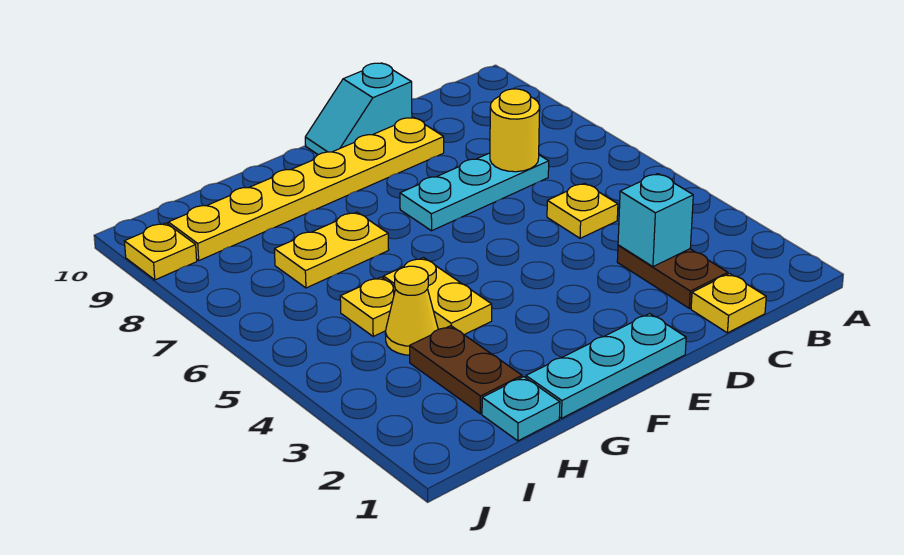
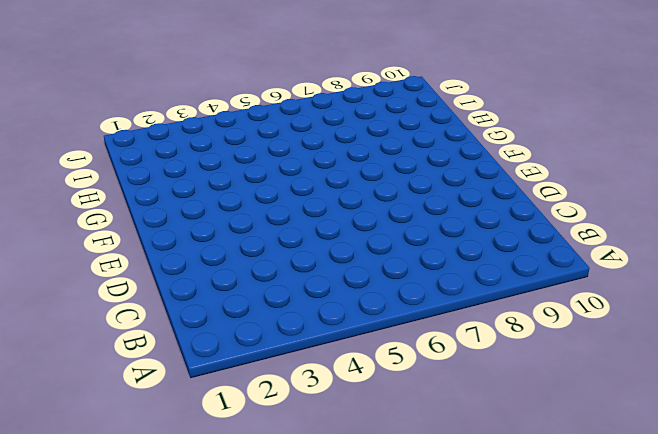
none -> yellow plate C1 level 1
none -> brown plate C2:C3 level 1
none -> yellow plate C5 level 1

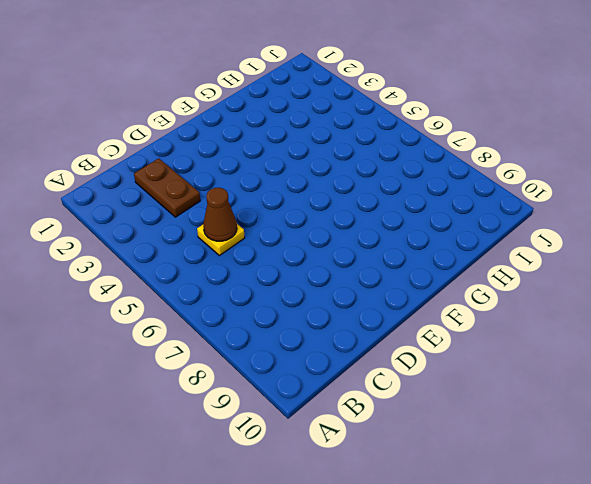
brown cone C5 level 2 -> none
none -> yellow plate C1 level 1
none -> cyan plate C7:E7 level 1
none -> yellow plate D9:I9 level 1

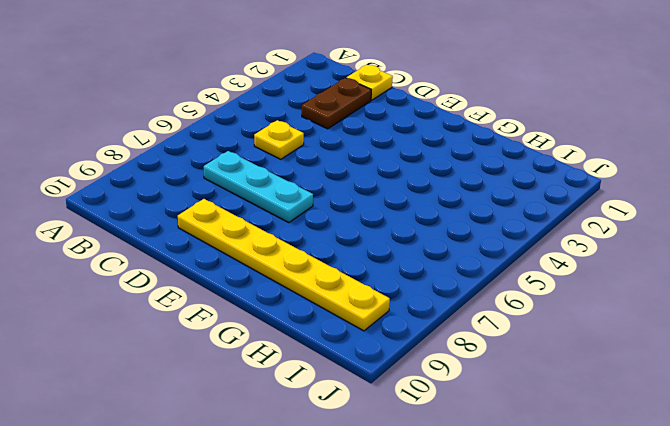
none -> cyan slope D10:E10 level 1 top D
none -> cyan plate E1:G1 level 1
none -> yellow plate G4:G5 level 1

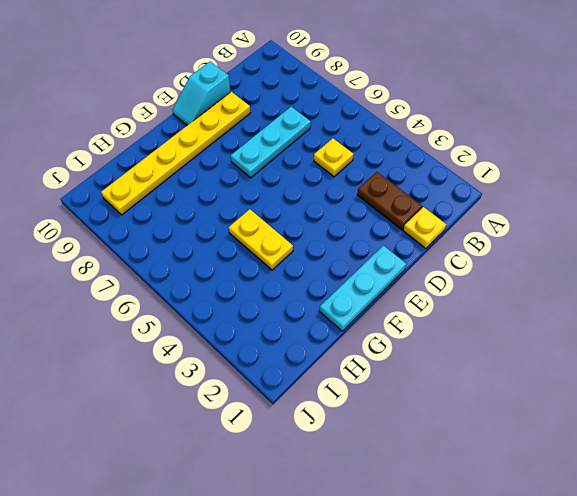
none -> yellow plate G7:H7 level 1
none -> cyan plate H1 level 1
none -> brown plate H2:H3 level 1

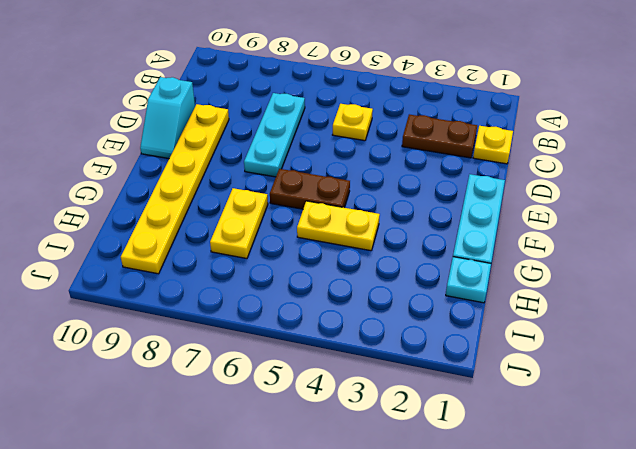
brown plate F5:F6 level 1 -> brown plate H2:H3 level 1
none -> yellow cone H4 level 1
none -> yellow plate H5 level 1
none -> yellow plate J9 level 1

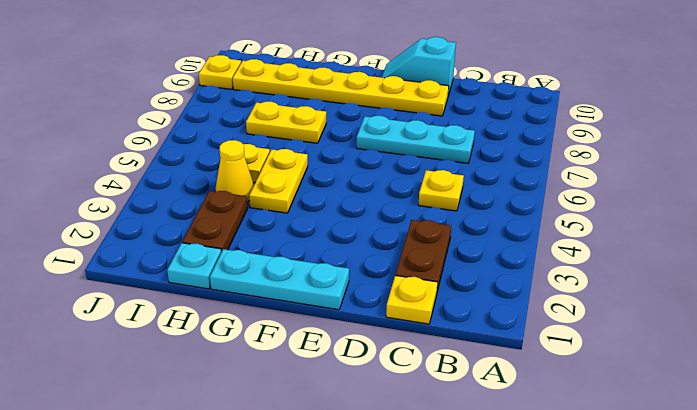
none -> cyan brick C3 level 2
none -> yellow round brick C7 level 2

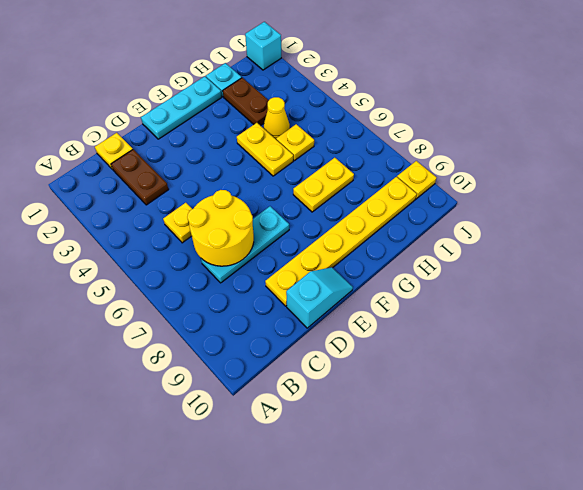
yellow round brick C6:D7 level 2 -> yellow round brick C7 level 2
cyan brick J1 level 1 -> cyan brick C3 level 2

